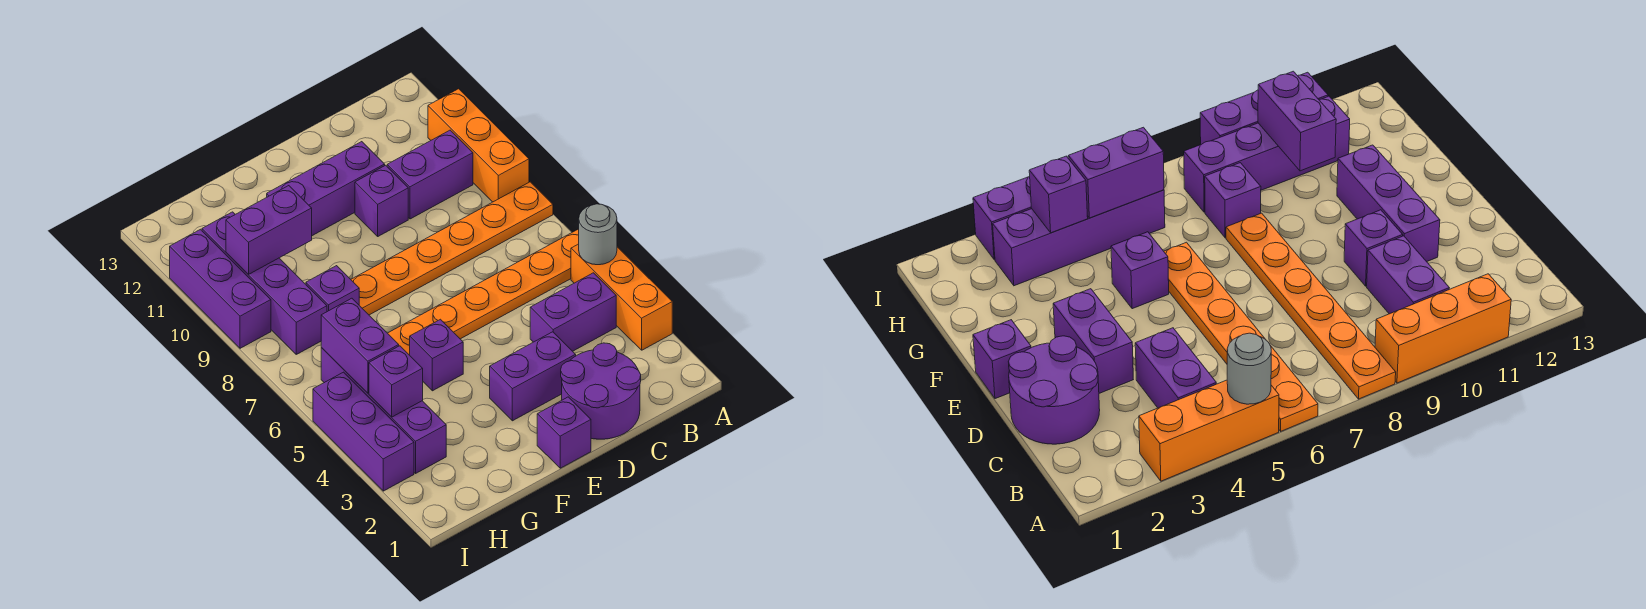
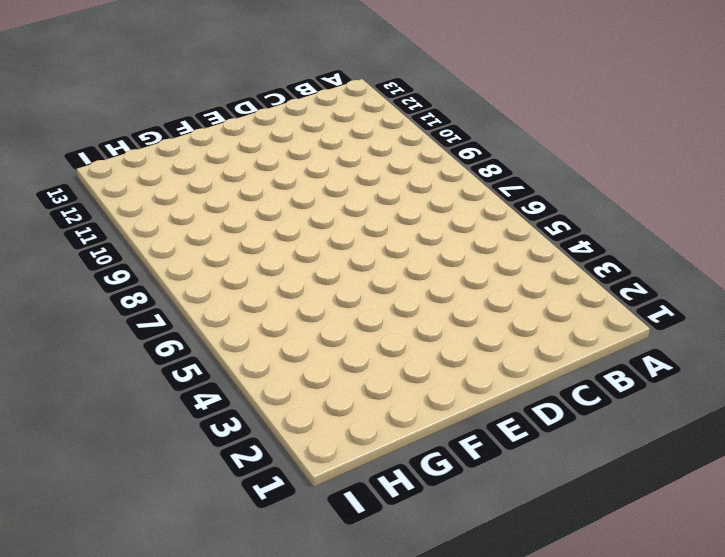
none -> orange brick A3:A5 level 1
none -> orange plate A6:F6 level 1
none -> orange plate A8:F8 level 1

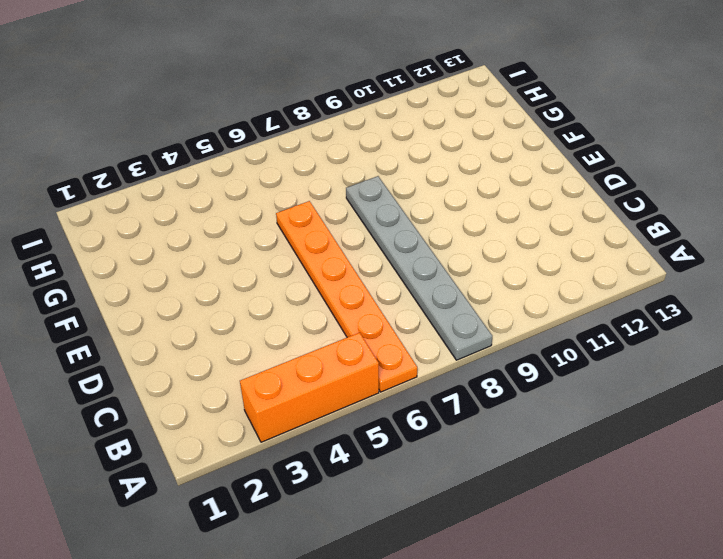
grey plate A8:F8 level 1 -> orange plate A8:F8 level 1
none -> orange brick A9:A11 level 1
none -> purple brick B4:C4 level 1
none -> purple brick B10:C10 level 1

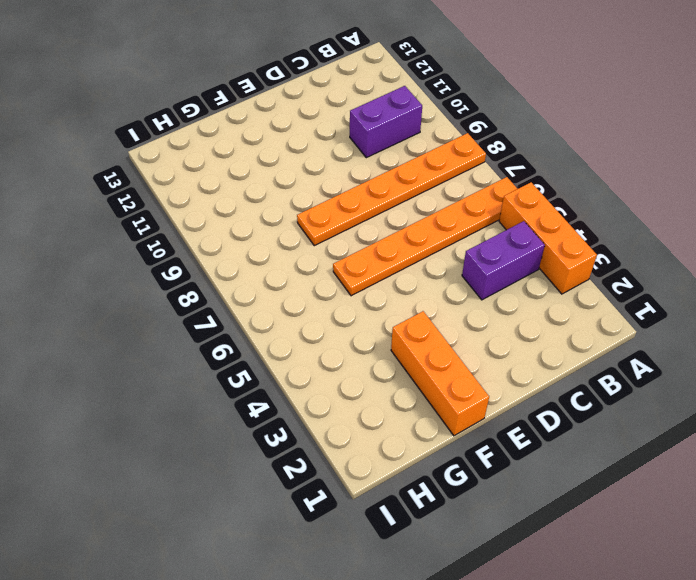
orange brick F1:F3 level 1 -> orange brick A9:A11 level 1
none -> purple round brick C1:D2 level 1
none -> purple brick D3:E3 level 1
none -> purple brick D10 level 1

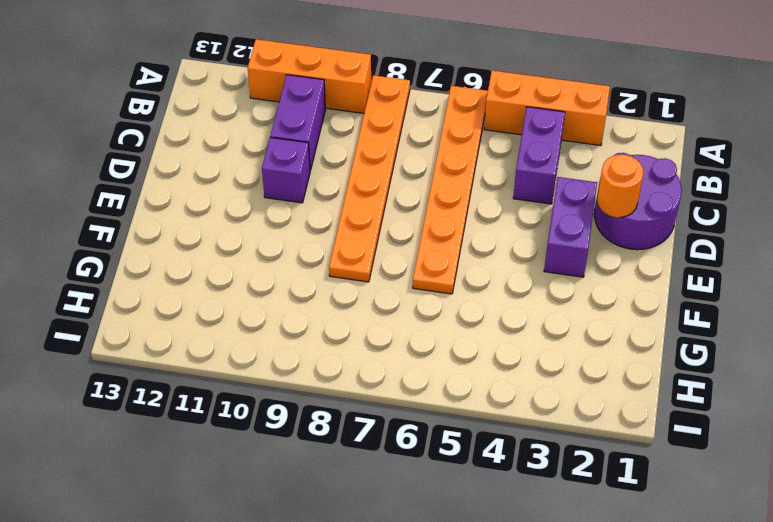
orange round brick D2 level 2 -> none
none -> purple brick D11:F11 level 1
none -> purple brick E1 level 1
none -> purple brick F5 level 1

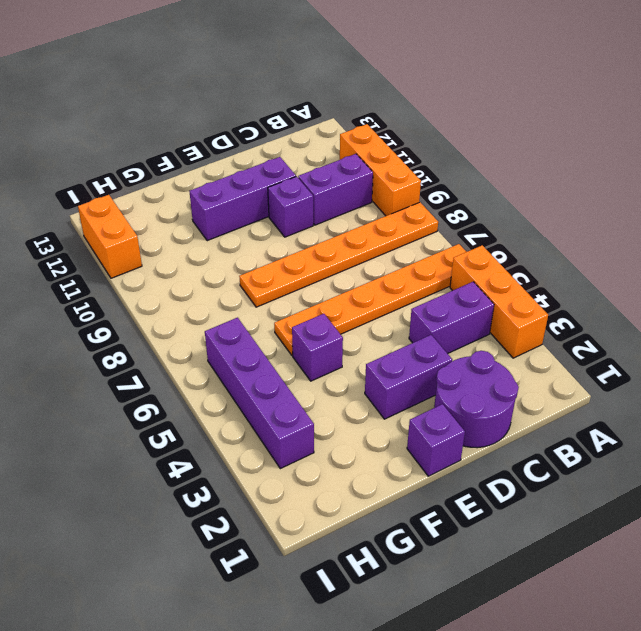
orange brick I11:I12 level 1 -> purple brick I9:I11 level 1
none -> purple brick G8 level 1
none -> purple brick H8:H11 level 1
none -> purple brick I3:I5 level 1

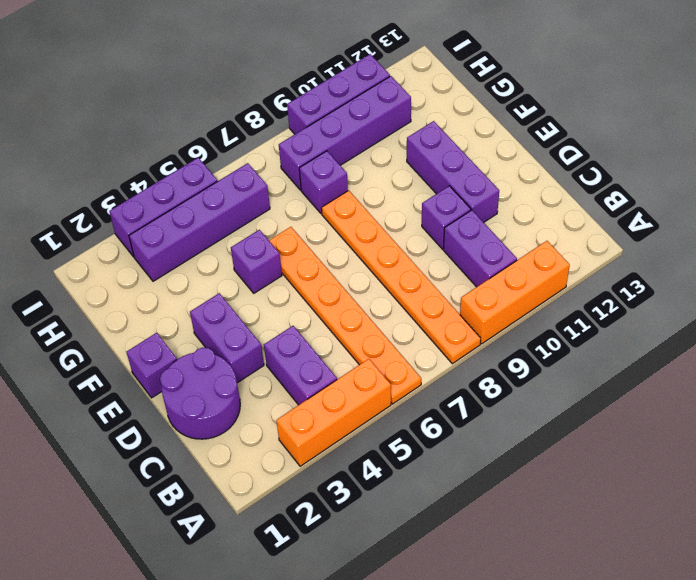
none -> grey round brick A5 level 2
none -> purple brick G10:H10 level 2
none -> purple brick H4 level 2

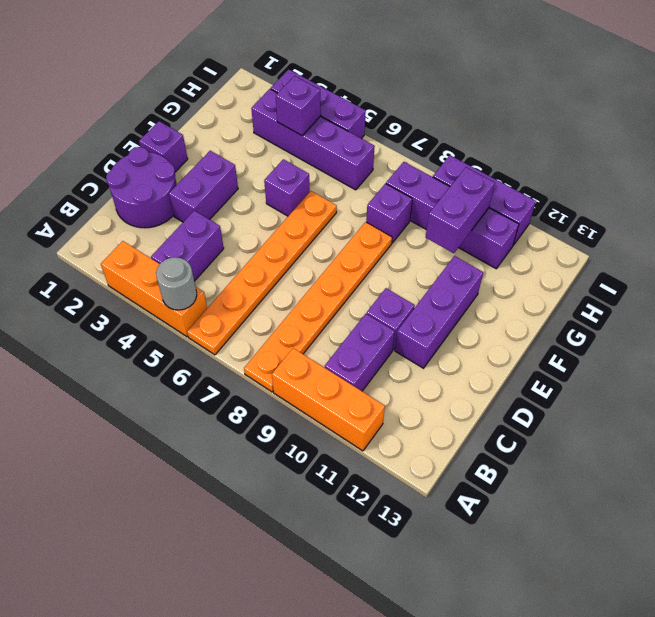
none -> purple brick H5:H6 level 2

